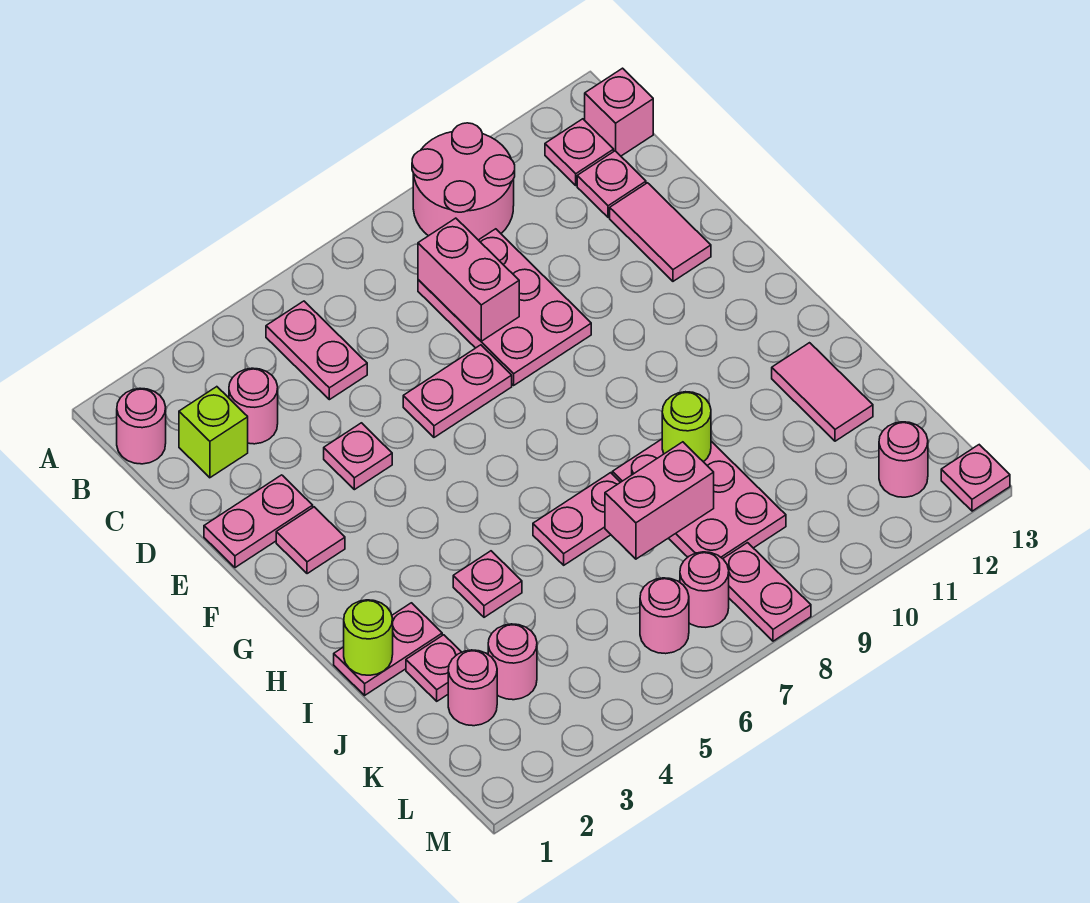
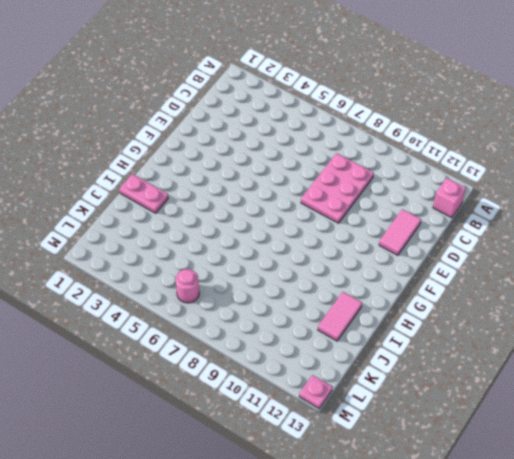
none -> pink round brick A9:B10 level 1
none -> pink round brick B1 level 1
none -> pink plate B5:C5 level 1
none -> pink plate B12 level 1

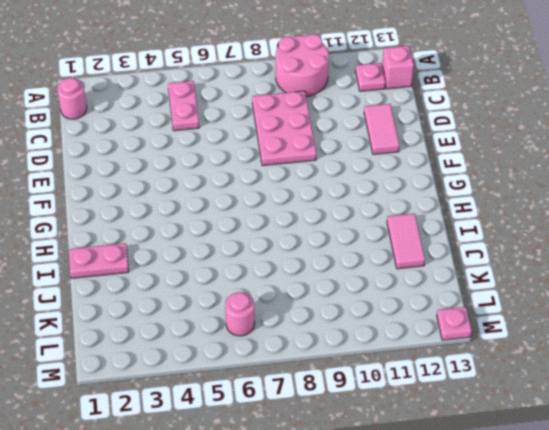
none -> lime brick C2 level 1
none -> pink round brick C3 level 1
none -> pink plate C12 level 1
none -> pink plate E1:E2 level 1

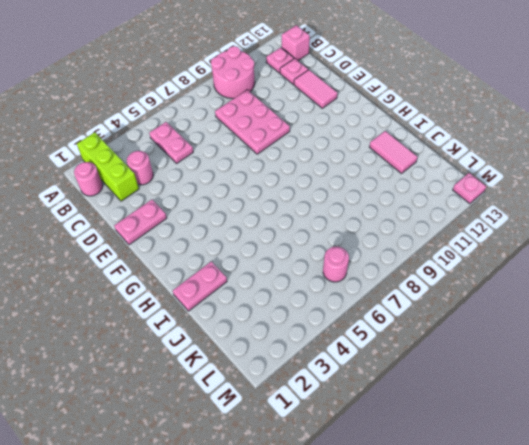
lime brick A2:C2 level 1 -> lime brick C2 level 1
none -> pink plate E4 level 1
none -> pink plate E6:E7 level 1
none -> pink tile F2 level 1
none -> pink plate I4 level 1

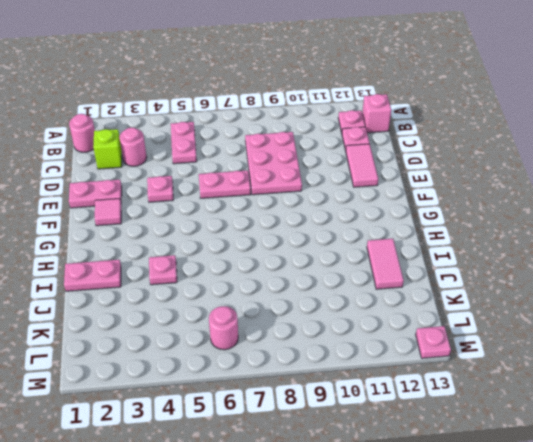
none -> pink round brick A9:B10 level 1
none -> pink plate I6:I7 level 1
none -> pink plate I8:K9 level 1
none -> pink plate J2 level 1

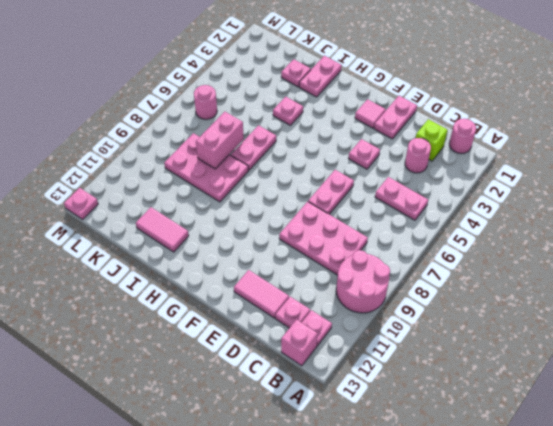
none -> pink round brick K2 level 1
none -> pink round brick K3 level 1
none -> pink round brick L7 level 1
none -> pink plate L8:M8 level 1

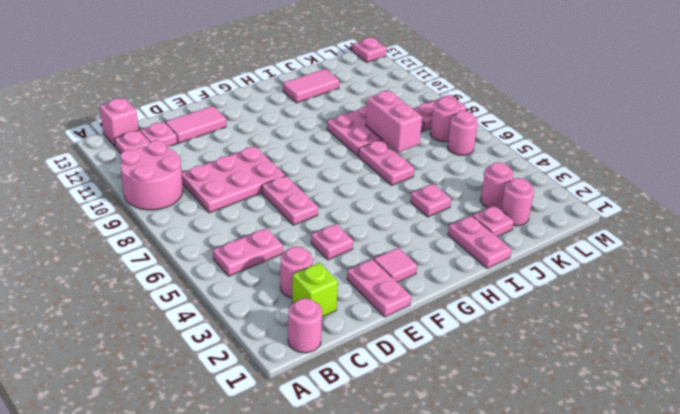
none -> pink round brick L12 level 1
none -> pink brick C8:D8 level 2
none -> lime round brick I1 level 2
none -> lime round brick I9 level 2

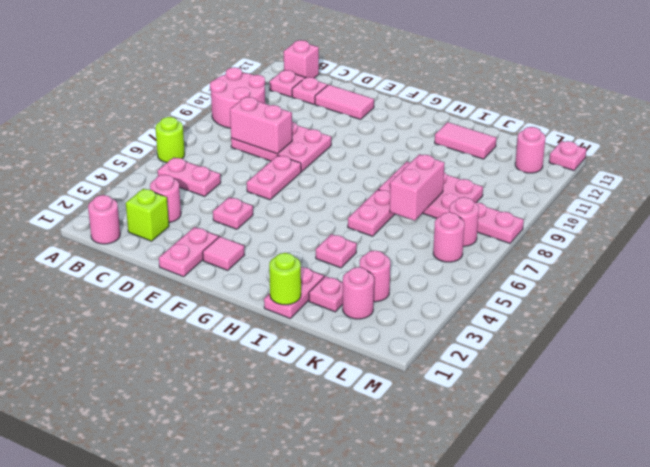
lime round brick A6 level 1 -> lime round brick I9 level 2

